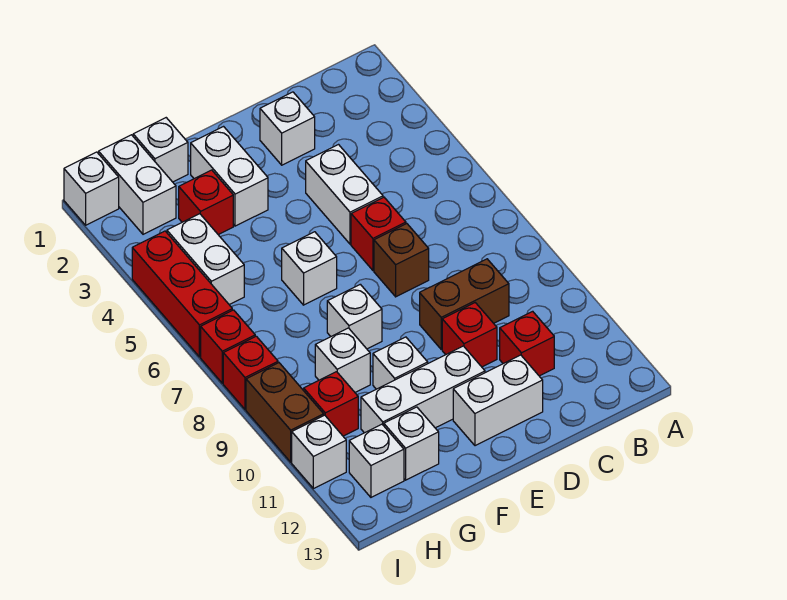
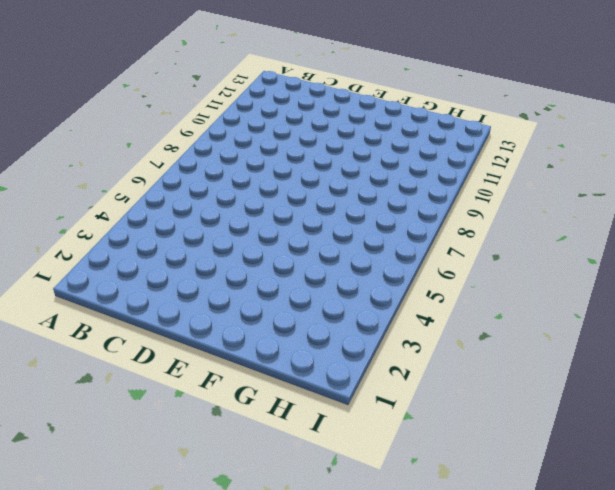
none -> brown brick C9:D9 level 1
none -> red brick C11 level 1
none -> white brick D2 level 1

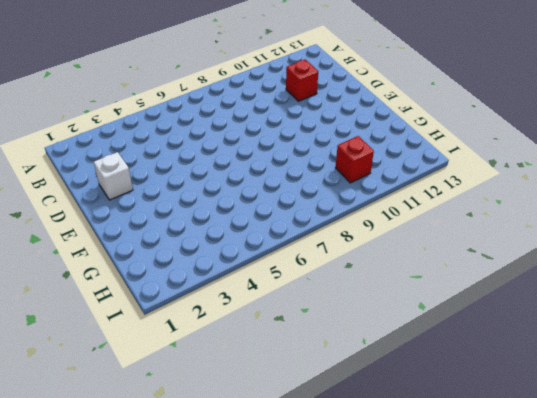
none -> brown brick C9:D9 level 1
none -> white brick D4:D5 level 1
none -> red brick D6 level 1

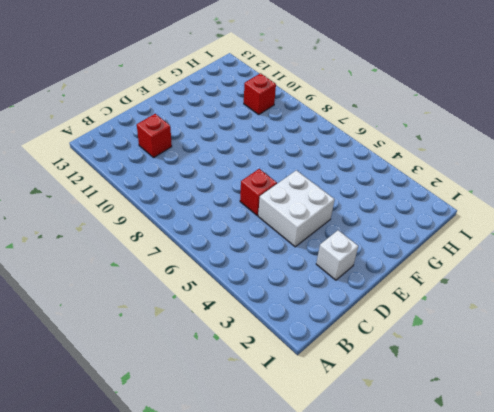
white brick D4:E5 level 1 -> white brick D4:D5 level 1
none -> brown brick C9:D9 level 1
none -> brown brick D7 level 1
none -> red brick D10 level 1

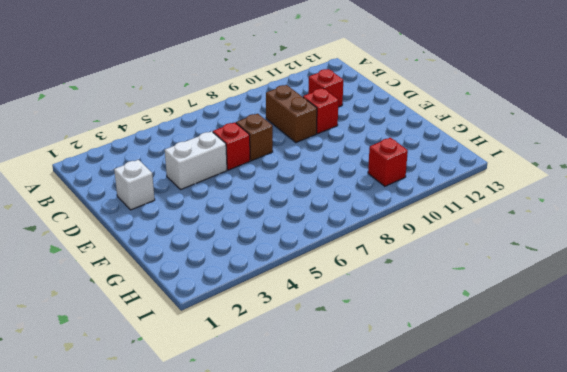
none -> white brick D12:E12 level 1
none -> white brick E11:G11 level 1
none -> white brick F2:F3 level 1

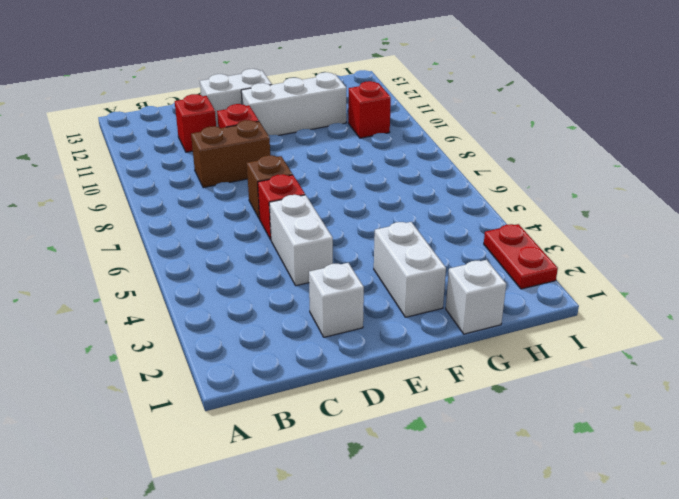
red plate I2:I3 level 1 -> none
none -> white brick F6 level 1
none -> white brick F8 level 1
none -> white brick F10 level 1

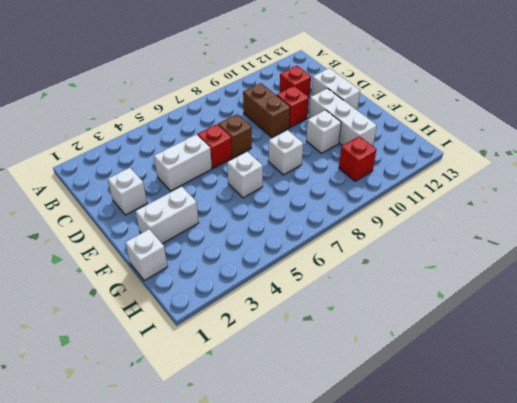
none -> red brick G3 level 1
none -> white brick G9 level 1
none -> white brick G12 level 1

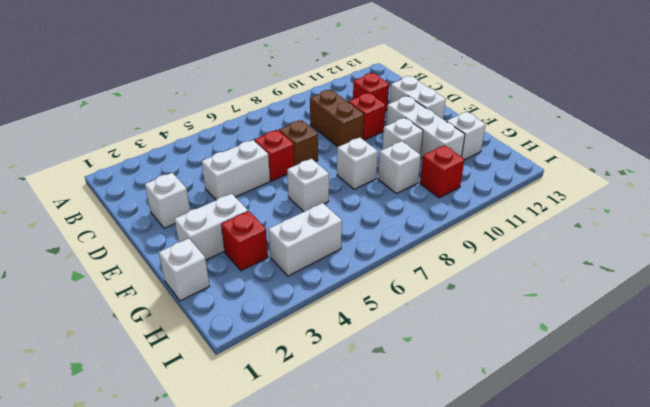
none -> white brick H1:H2 level 1
none -> white brick H12 level 1
none -> white brick I1 level 1

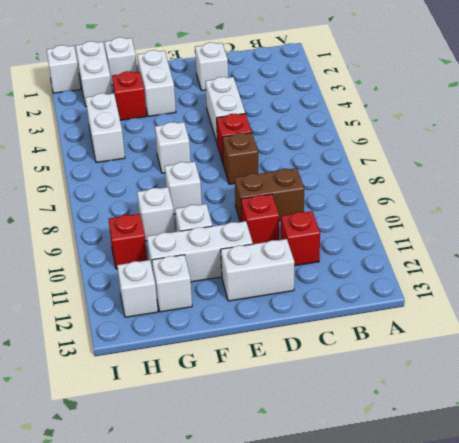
none -> red brick I4:I6 level 1
none -> red brick I7 level 1
none -> red brick I8 level 1

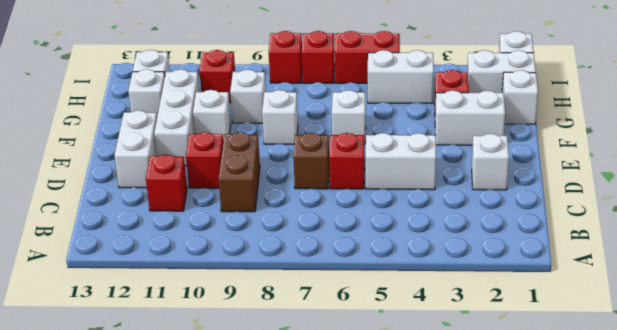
red brick I5:I6 level 1 -> red brick I4:I6 level 1
none -> brown brick I9:I10 level 1
none -> white brick I11 level 1

